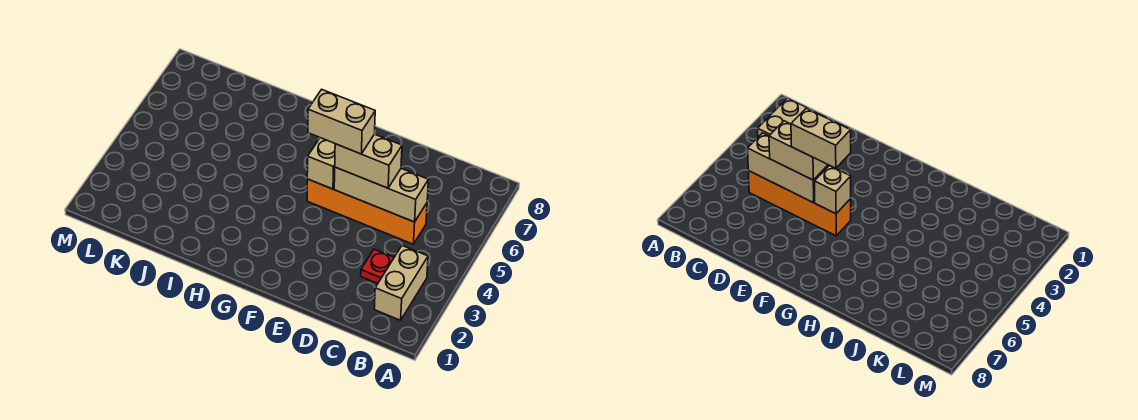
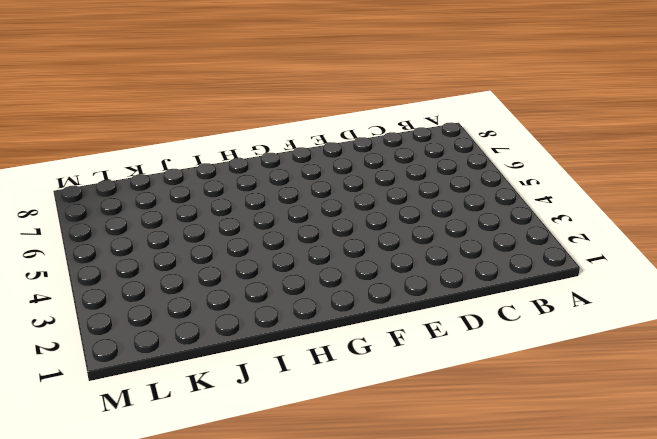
none -> tan brick B2:B3 level 1
none -> red plate C3 level 1

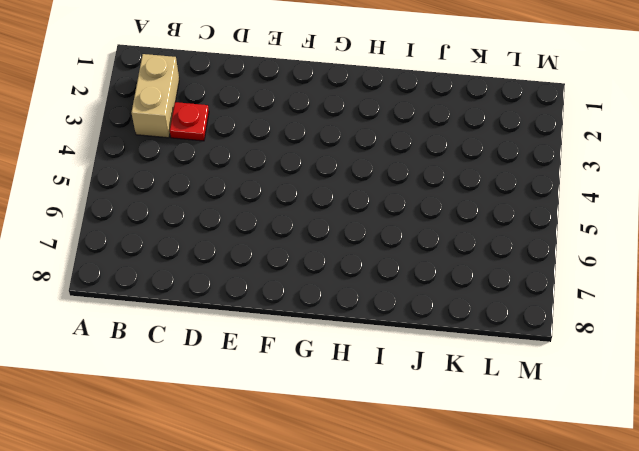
none -> orange brick C5:F5 level 1
none -> tan brick C5:E5 level 2

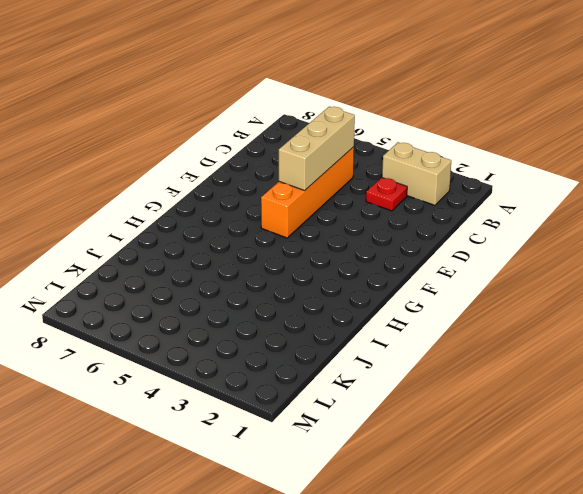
none -> tan brick F5 level 2
none -> tan brick D5:E5 level 3

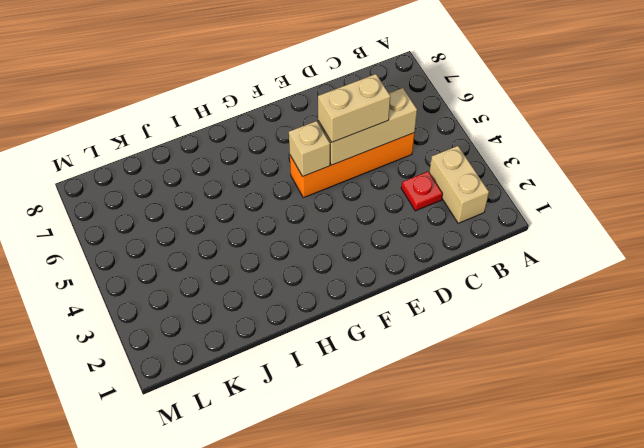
none -> tan brick E5:F5 level 4

